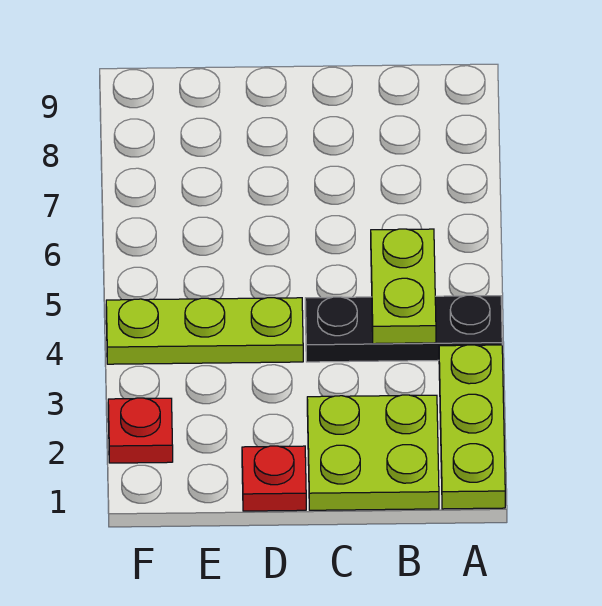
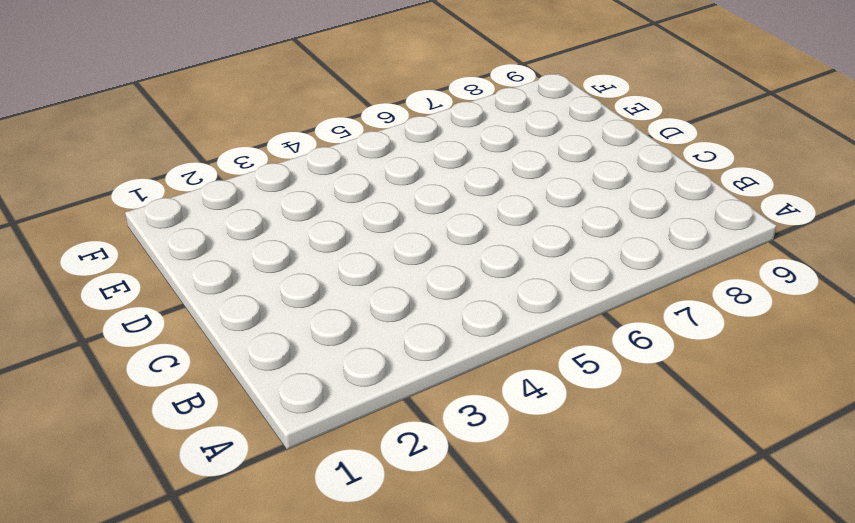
none -> lime plate A1:A3 level 1
none -> black plate A4:C4 level 1

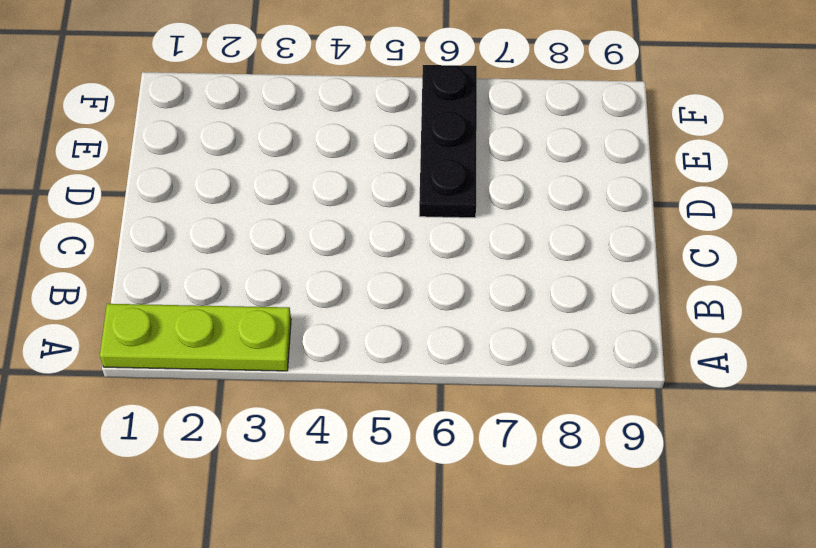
black plate D6:F6 level 1 -> black plate A4:C4 level 1
none -> lime plate B1:C2 level 1
none -> red plate D1 level 1

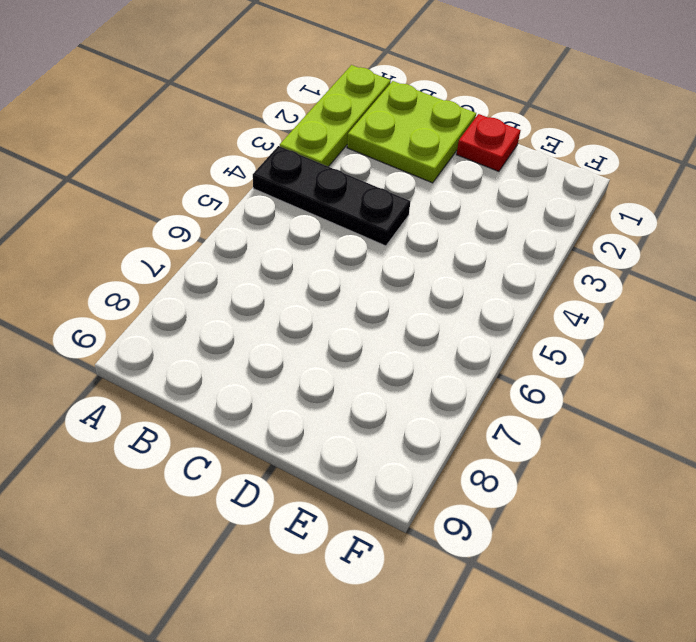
none -> lime plate D4:F4 level 1
none -> red plate F2 level 1

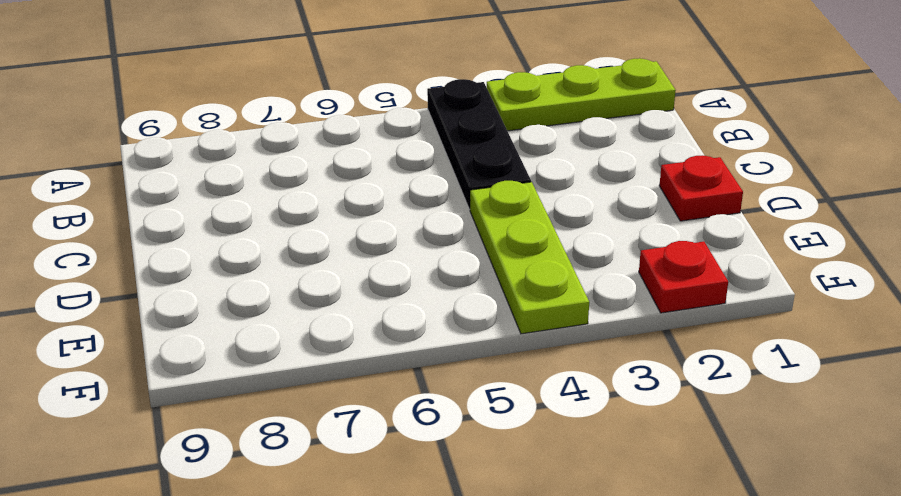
none -> lime plate B1:C2 level 1
none -> lime plate B4:B5 level 2

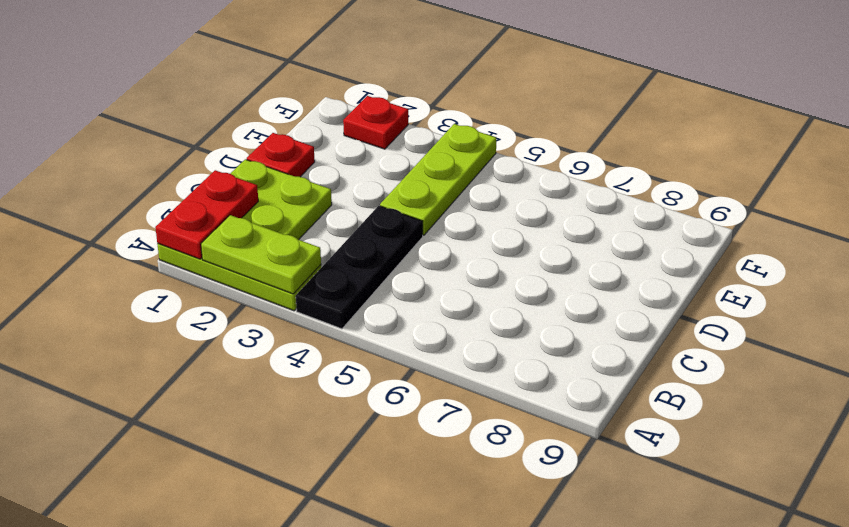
red plate A1:B1 level 2 -> none
lime plate A2:A3 level 2 -> lime plate B4:B5 level 2

